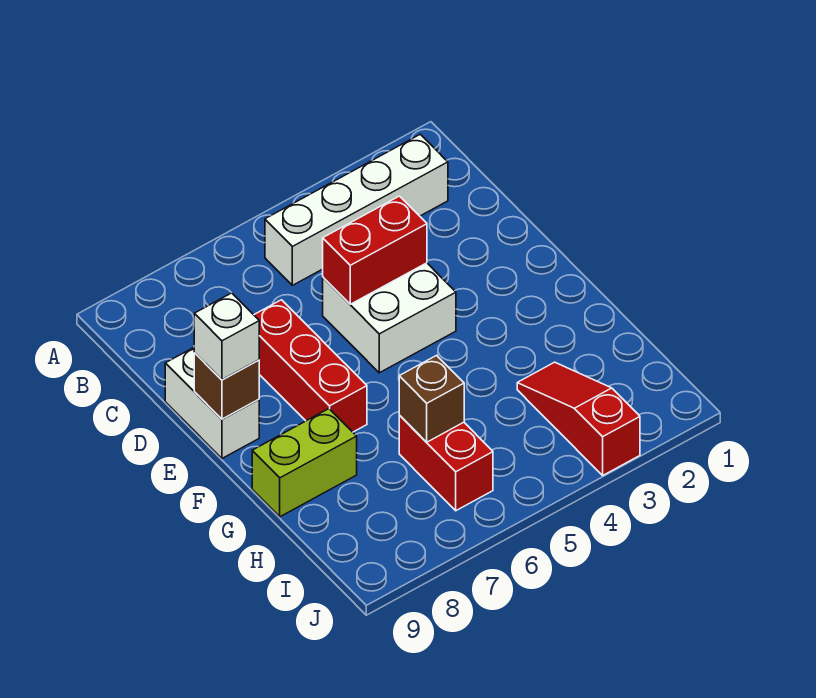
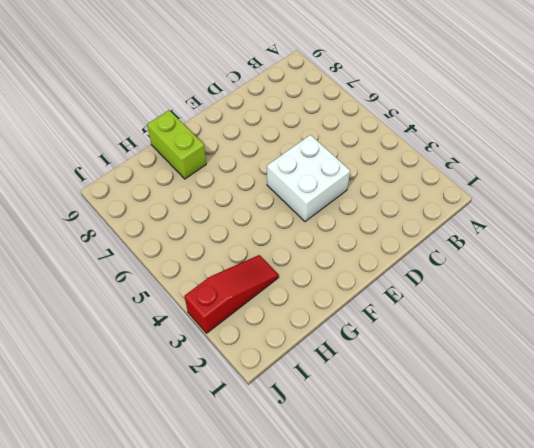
none -> white brick B2:B5 level 1
none -> red brick D7:F7 level 1

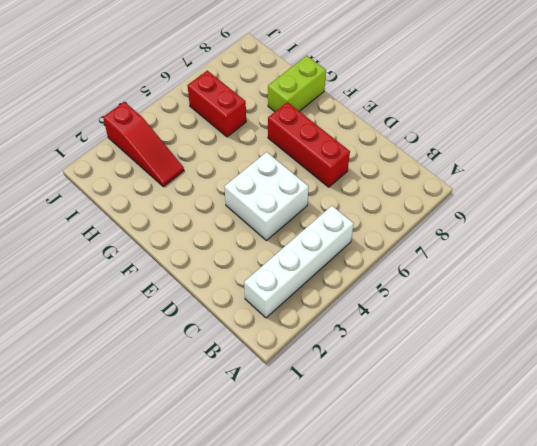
none -> white brick D9:E9 level 1
none -> red brick D4:D5 level 2

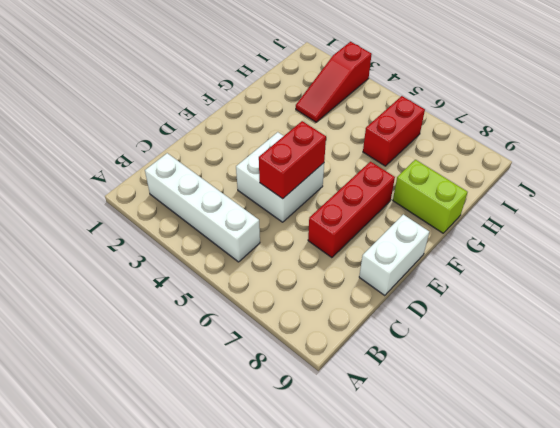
red brick D5:E5 level 2 -> red brick D4:D5 level 2
none -> brown brick E9 level 2
none -> brown brick H6 level 2

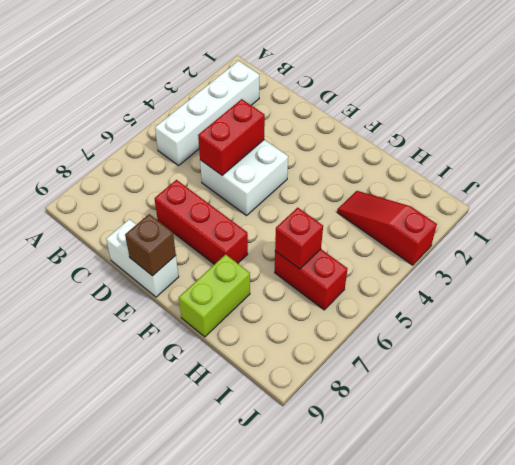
red brick H6 level 2 -> brown brick H6 level 2
none -> white brick E9 level 3

